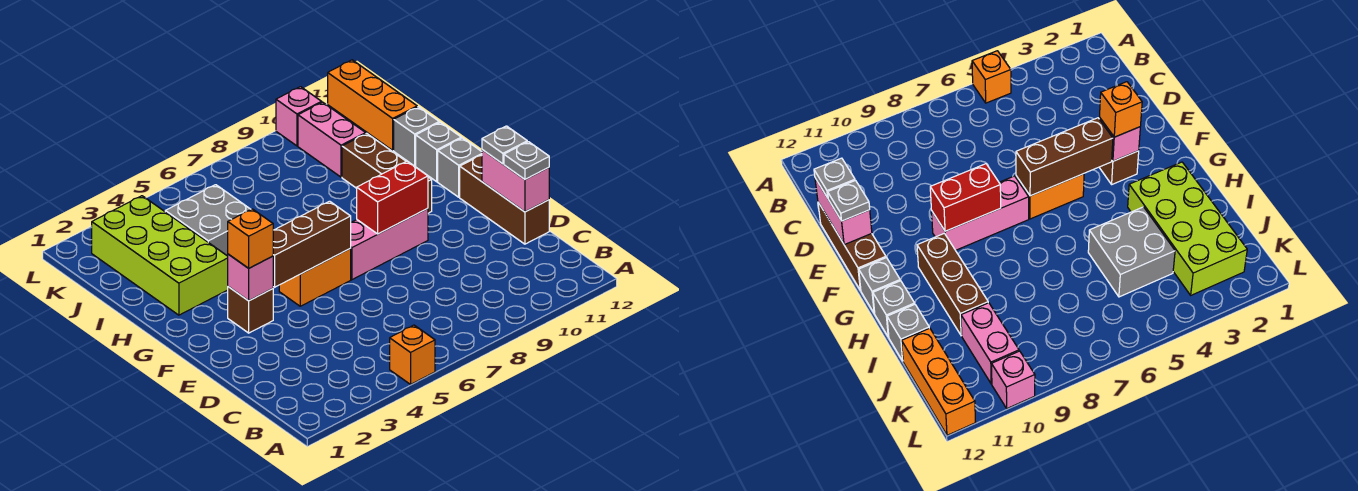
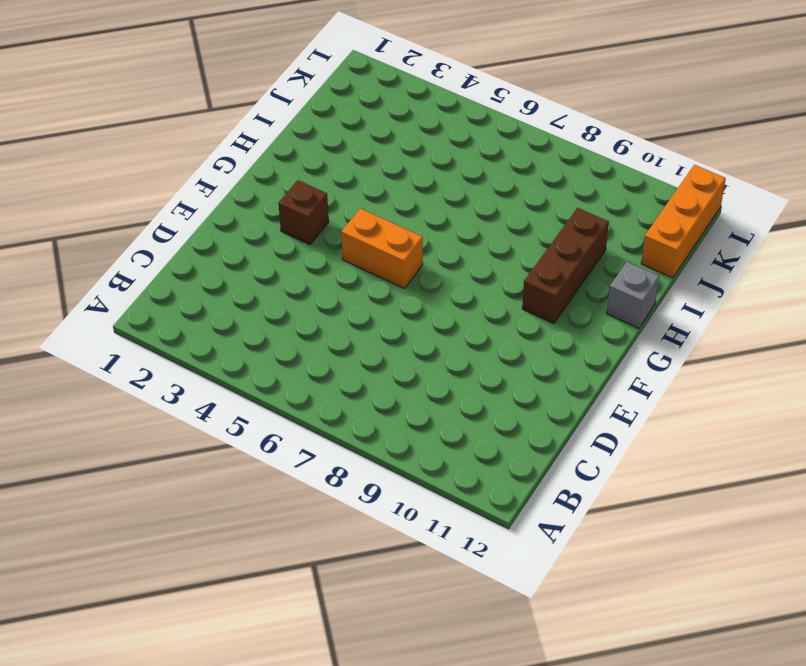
none -> orange brick A5 level 1
none -> brown brick D12:F12 level 1
none -> pink brick F7:F9 level 1

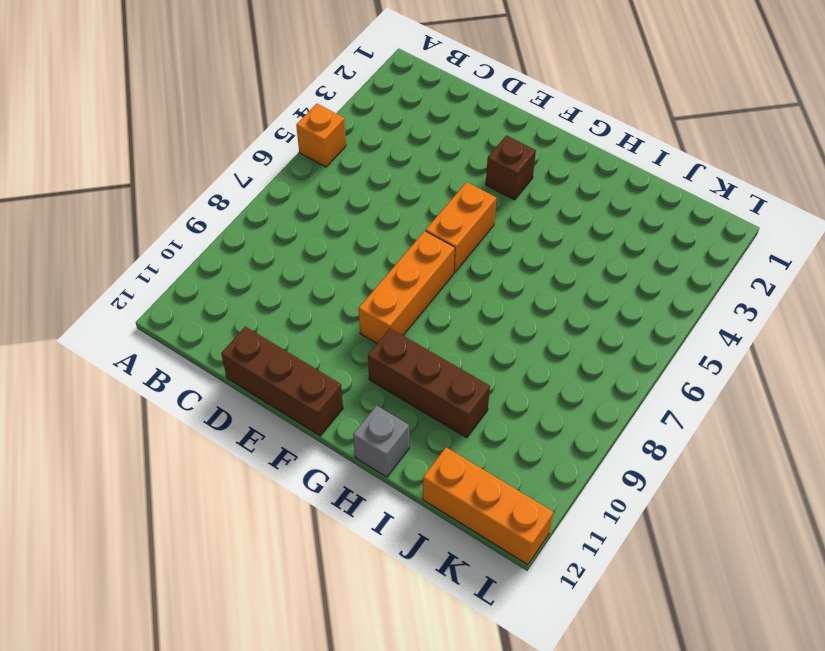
orange brick F7:F9 level 1 -> pink brick F7:F9 level 1
none -> grey brick G12 level 1
none -> lime brick H2:K3 level 1
none -> grey brick I4:J5 level 1

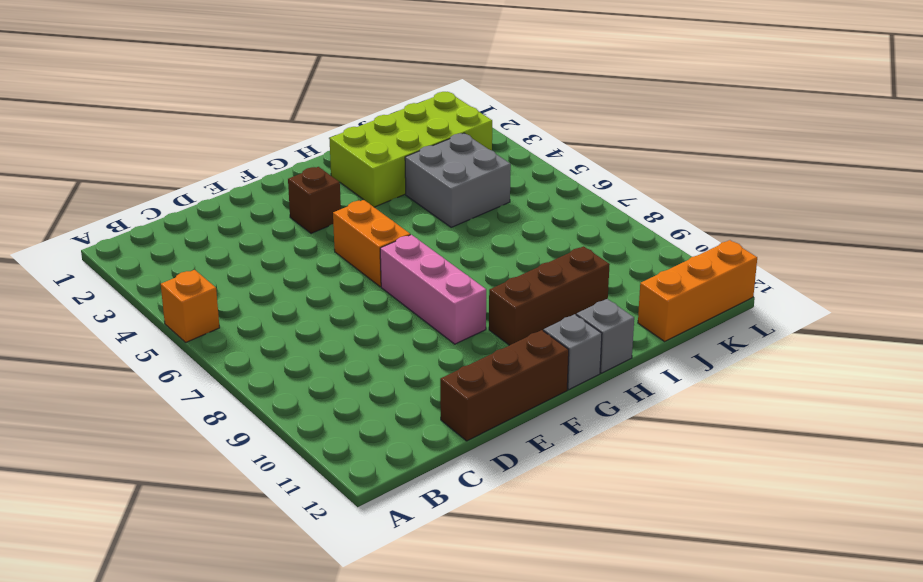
none -> grey brick I12 level 1
none -> pink brick J10:K10 level 1
none -> pink brick L10 level 1

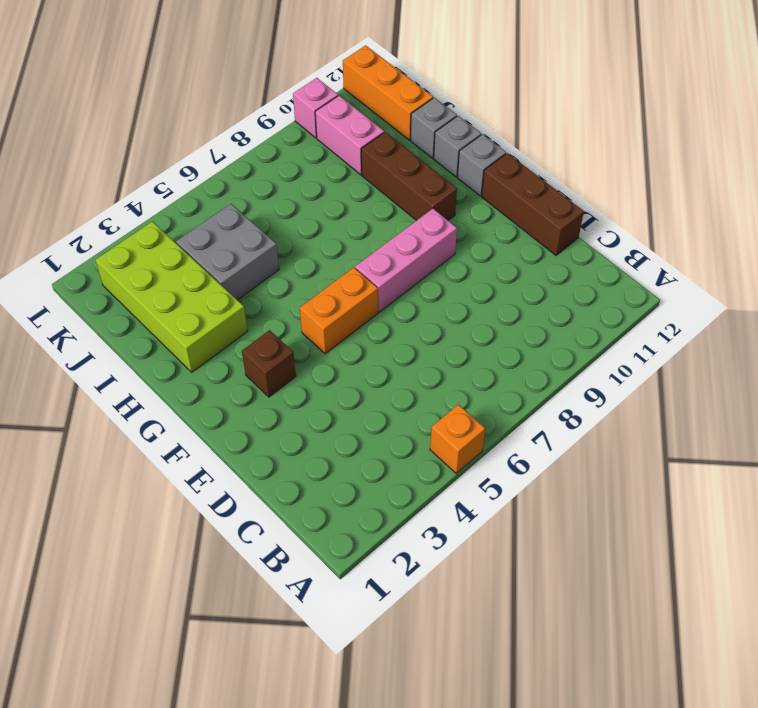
none -> pink brick D12:E12 level 2
none -> pink brick F3 level 2
none -> brown brick F4:F6 level 2

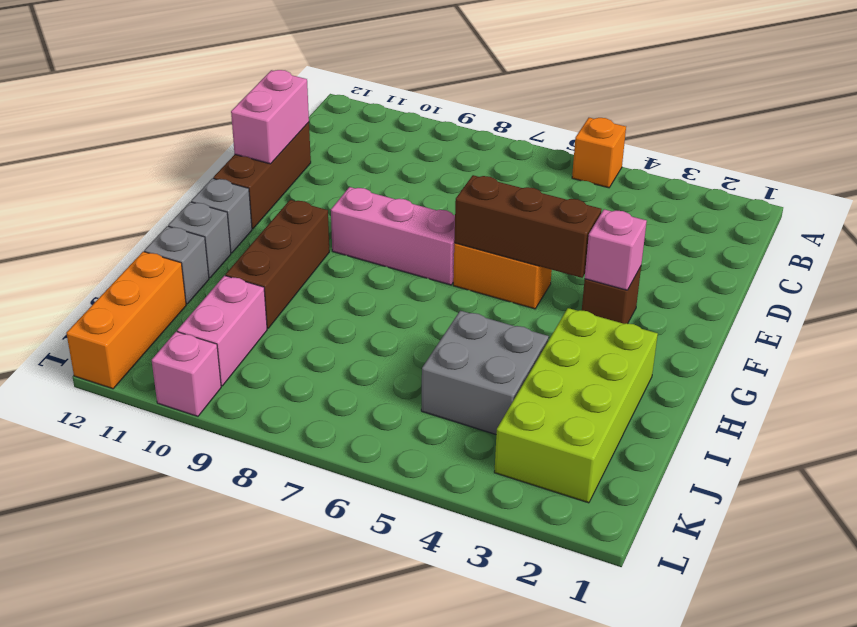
none -> red brick F8:F9 level 2
none -> grey plate D12 level 3
none -> grey plate E12 level 3

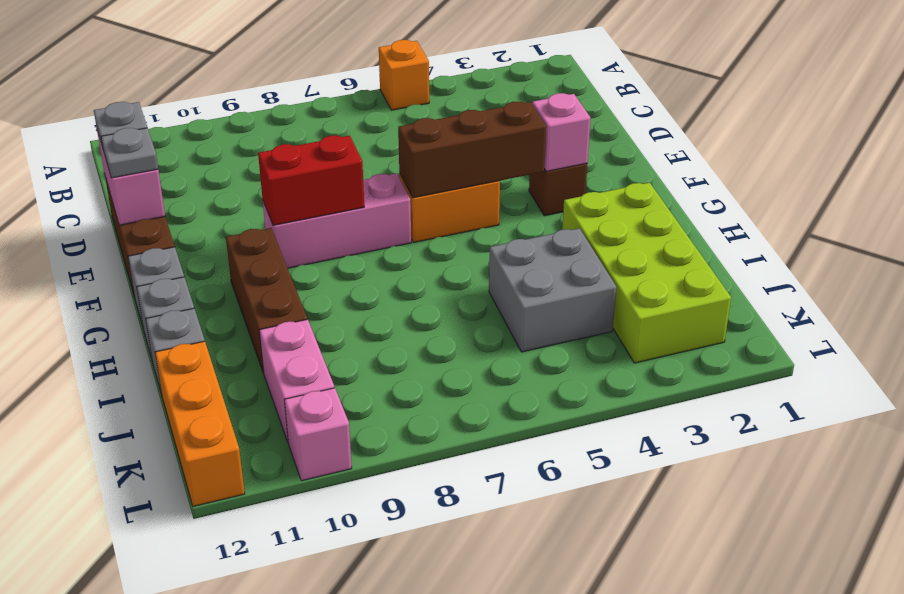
none -> orange brick F3 level 3

